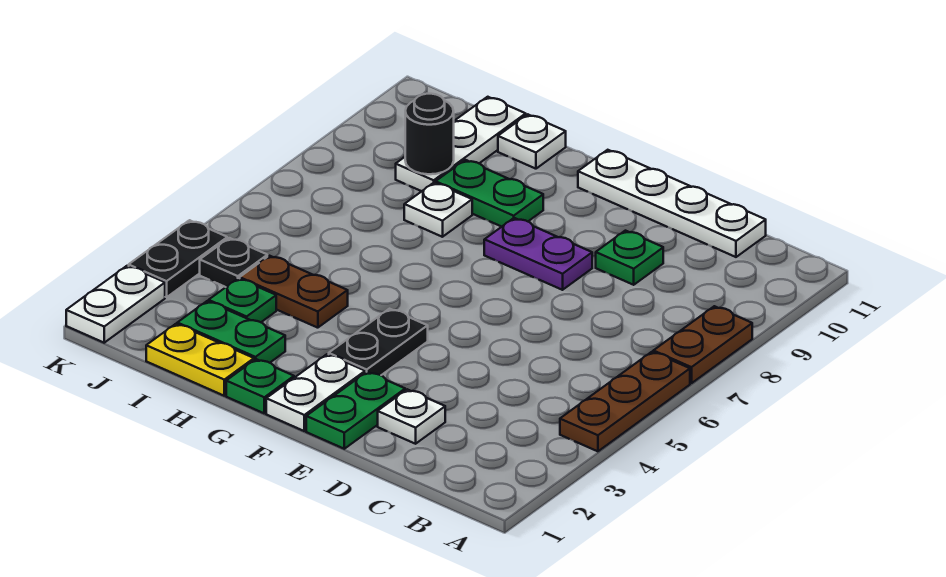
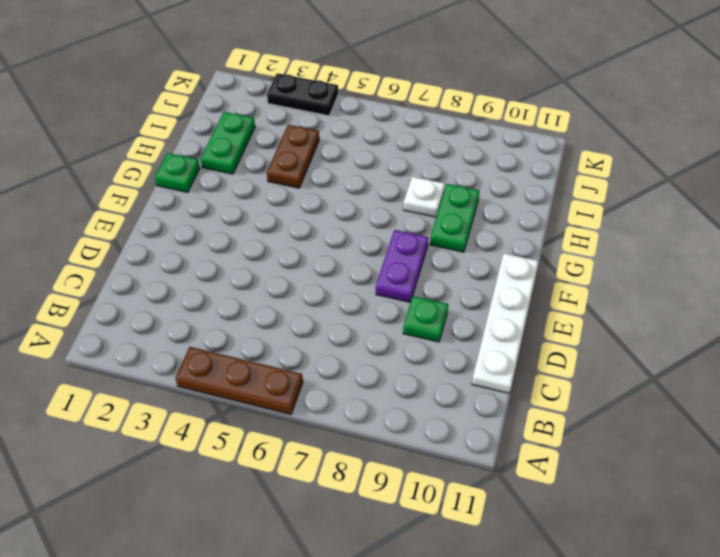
none -> brown plate A7:A8 level 1
none -> white plate D2 level 1
none -> green plate E1:E2 level 1

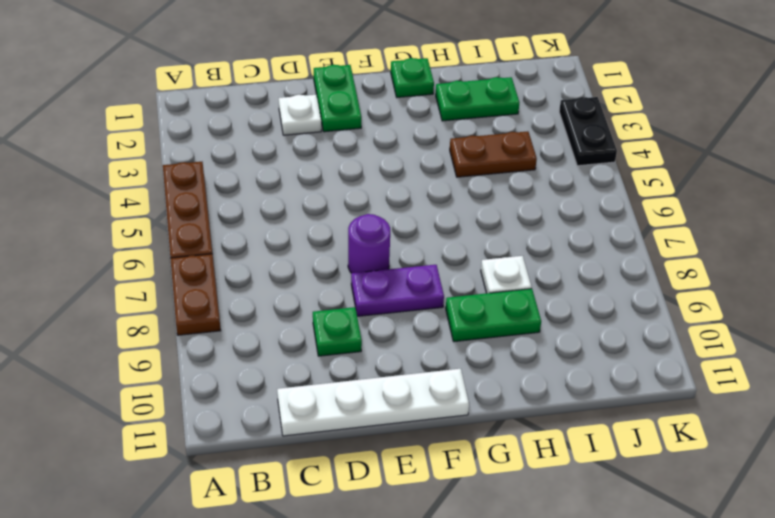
purple round brick E7 level 1 -> none
none -> white plate F1:F2 level 1
none -> black plate F3:F4 level 1
none -> yellow plate H1:I1 level 1

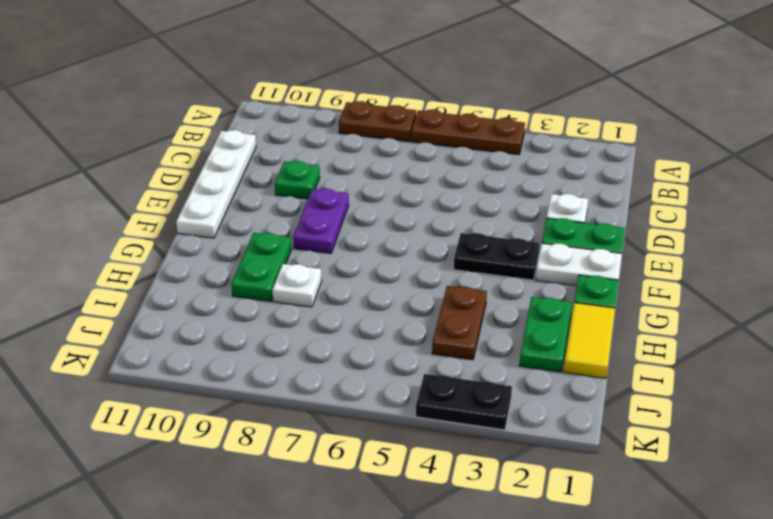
yellow tile H1:I1 level 1 -> yellow plate H1:I1 level 1
none -> white plate H11 level 1
none -> green plate I3 level 1
none -> white plate I9:I11 level 1

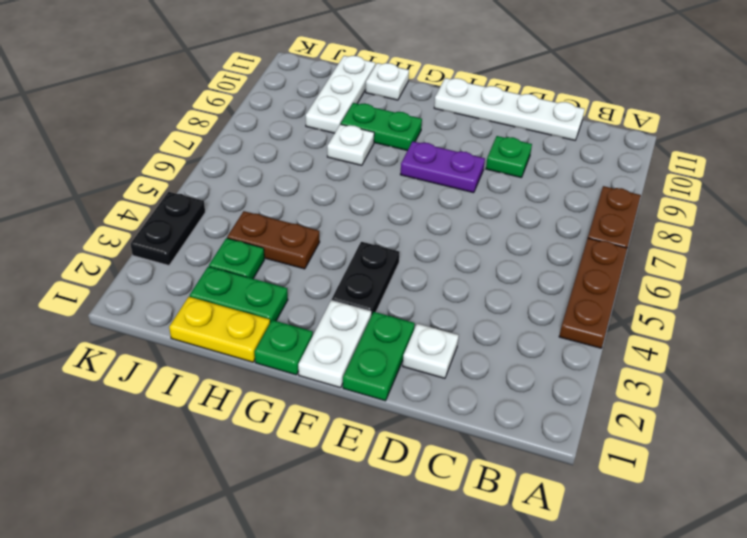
none -> black plate J4 level 1
none -> white plate K1:K2 level 1
none -> black round brick I9 level 2

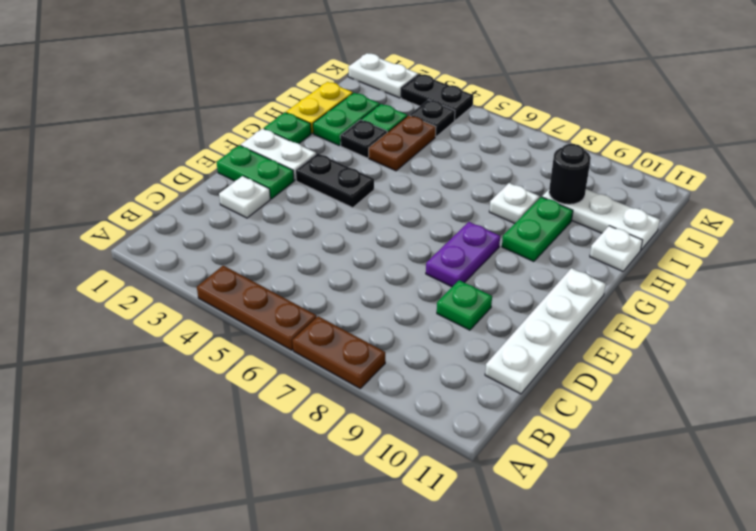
black plate H3 level 1 -> none

